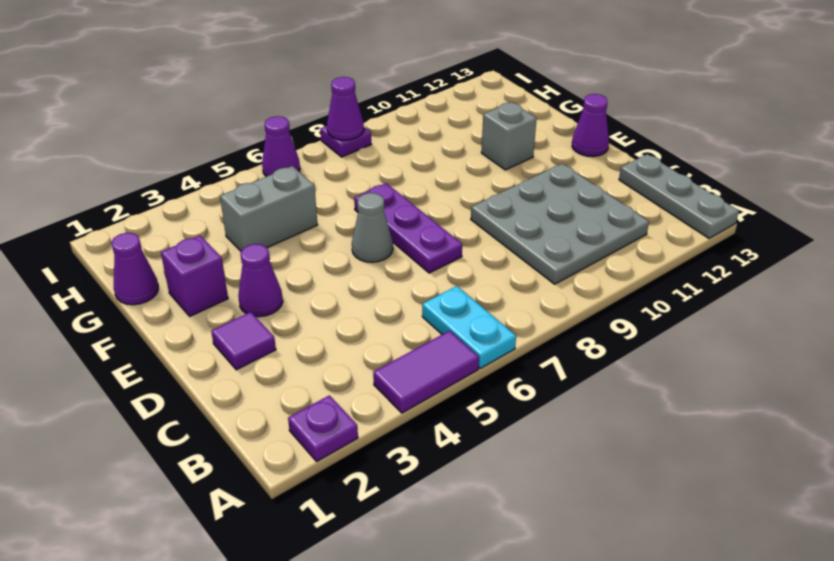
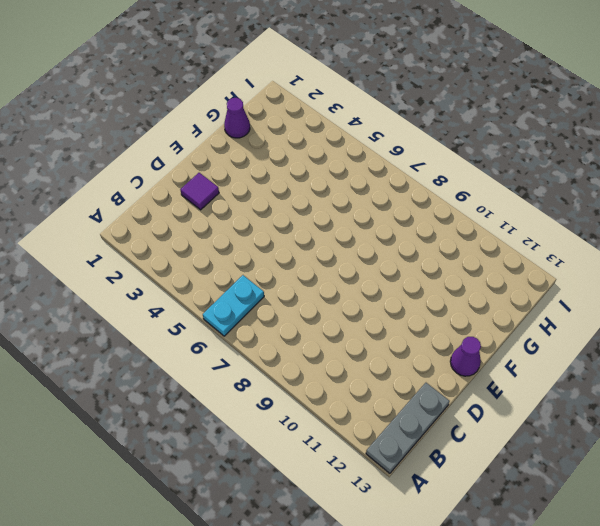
none -> purple plate A2 level 1
none -> purple tile A4:A5 level 1
none -> grey plate B9:D11 level 1

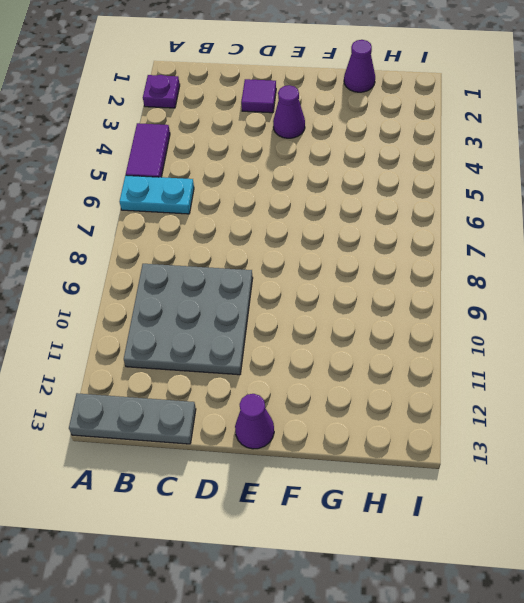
none -> purple plate D7:F7 level 1
none -> grey cone E6 level 1
none -> purple brick F2 level 1

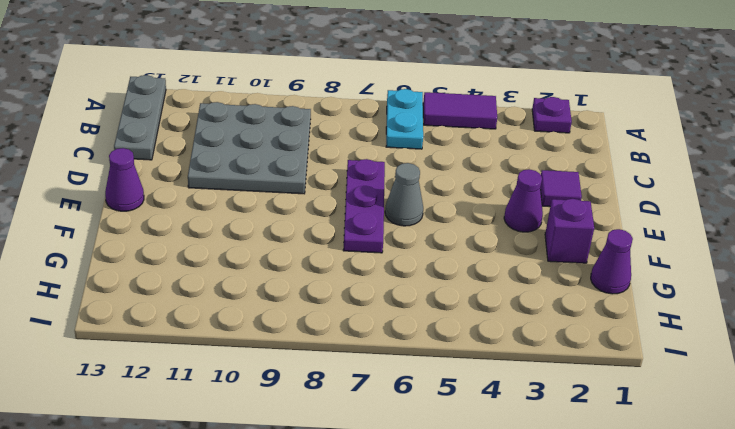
none -> grey brick F11 level 1
none -> grey brick G4:G5 level 1
none -> purple cone I6 level 1

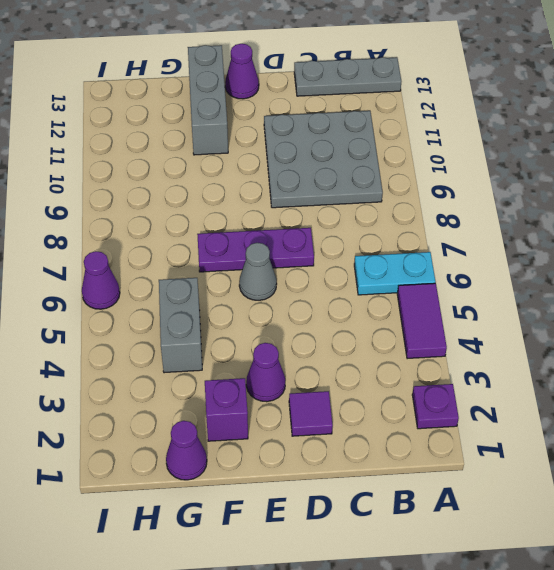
grey brick F11:F13 level 1 -> grey brick F11 level 1
none -> purple plate I8 level 1
none -> purple cone I8 level 2

